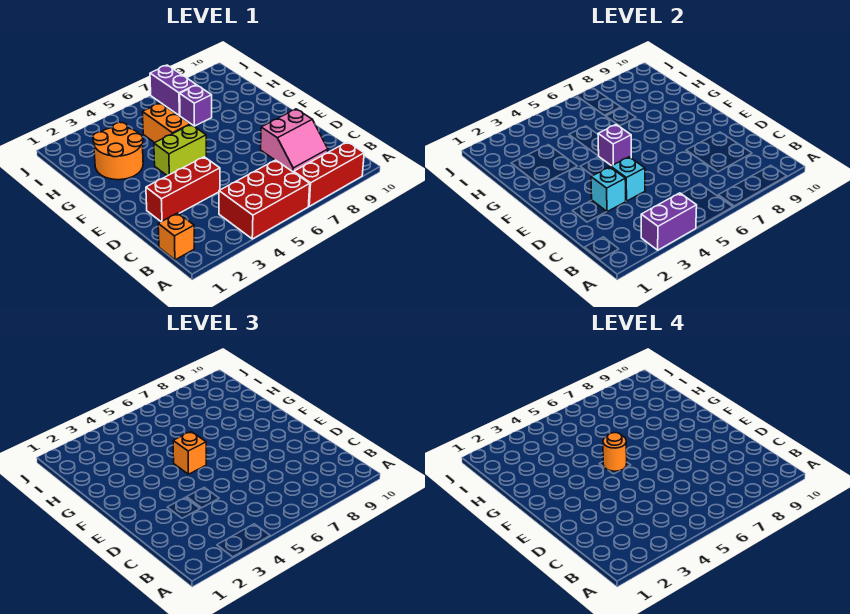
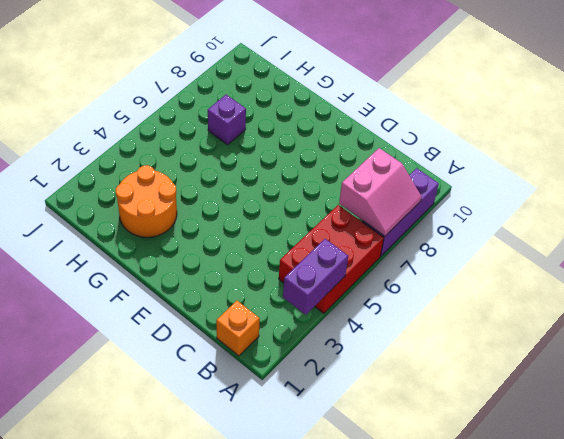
purple brick A7:A9 level 1 -> red brick A7:A9 level 1
pink slope A7:B8 level 2 top B -> pink slope C8:D9 level 1 top D
none -> red brick D2:D4 level 1
none -> lime brick F4:F5 level 1
none -> orange brick G5:H5 level 1

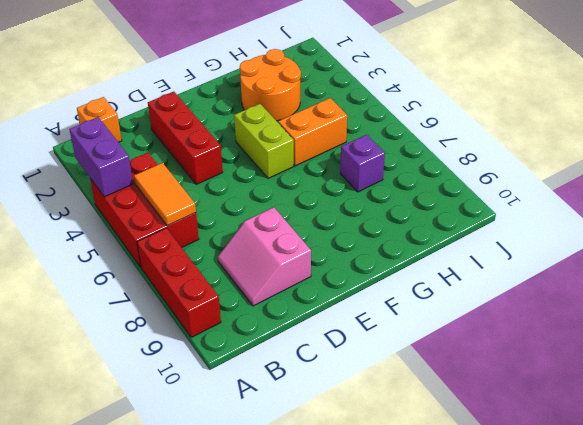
orange tile B5:B6 level 2 -> none
none -> purple brick I7:J7 level 1
none -> cyan brick D3 level 2
none -> cyan brick D4 level 2

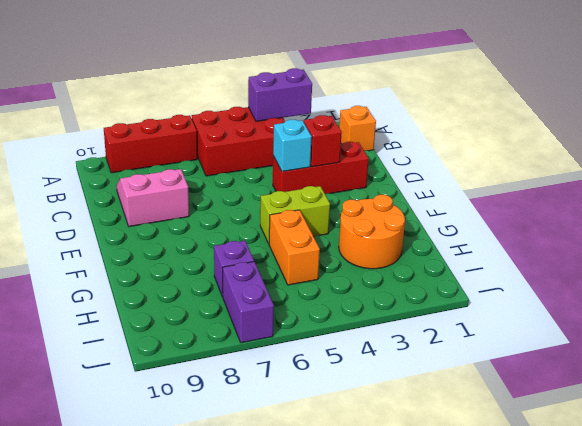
red brick D3 level 2 -> cyan brick D3 level 2
none -> purple brick F5 level 2
none -> orange brick F5 level 3
none -> orange round brick F5 level 4

